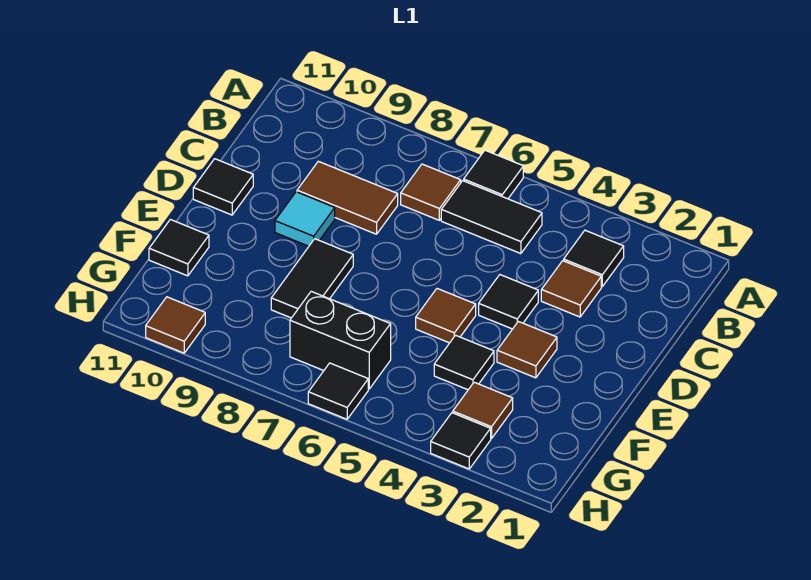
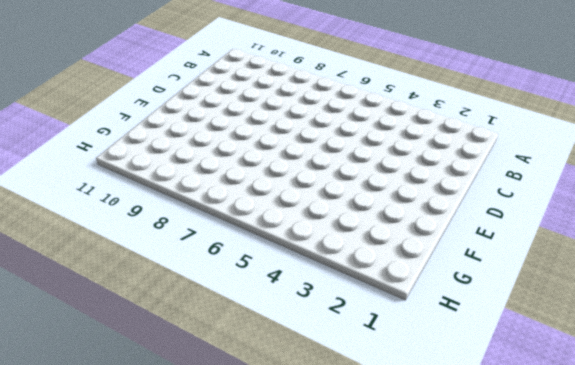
none -> black tile A6 level 1
none -> black tile B3 level 1
none -> black tile B5:B6 level 1

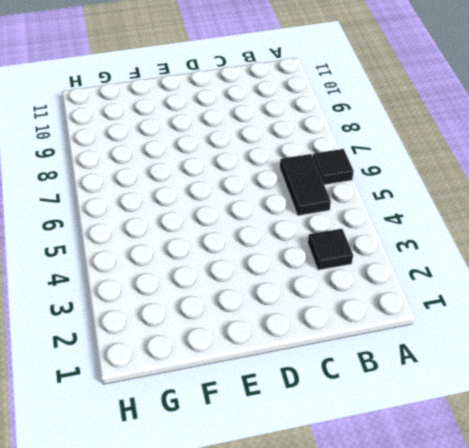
none -> brown tile B7 level 1
none -> brown tile C3 level 1
none -> brown tile C8:C9 level 1

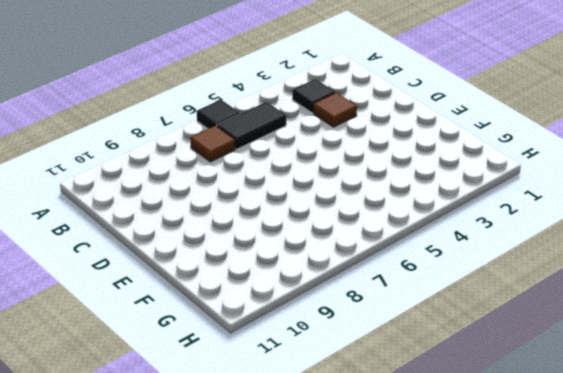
none -> brown tile C8:C9 level 1
none -> black tile D4 level 1
none -> cyan tile D9 level 1

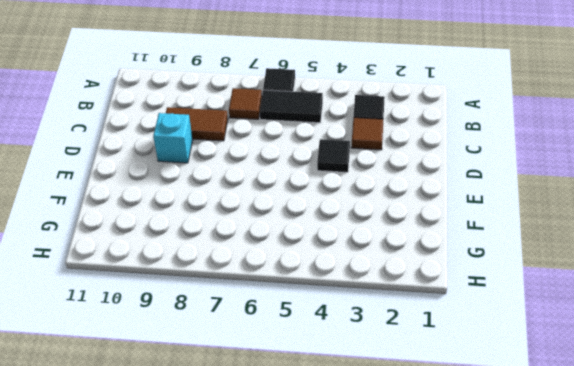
cyan brick D9 level 1 -> cyan tile D9 level 1
none -> black tile D11 level 1
none -> brown tile E3 level 1
none -> brown tile E5 level 1

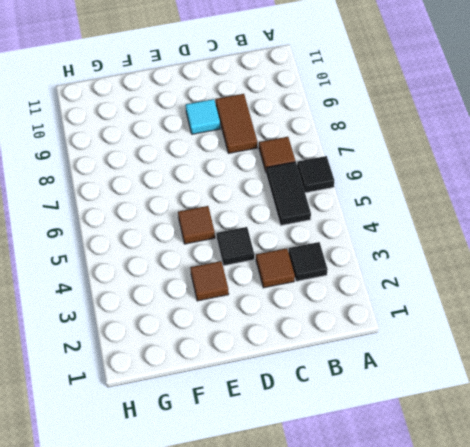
none -> black tile D11 level 1
none -> black tile E8:F8 level 1
none -> black tile F4 level 1

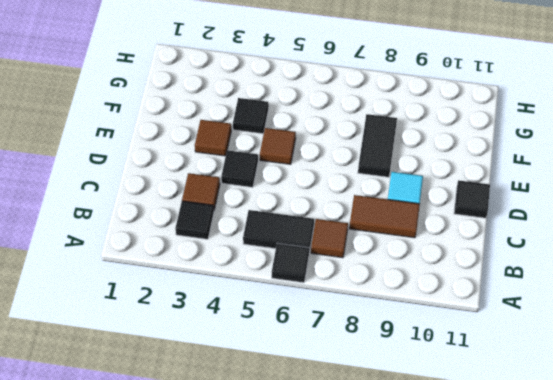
none -> black tile F11 level 1
none -> brown tile G3 level 1
none -> black brick G6:G7 level 1

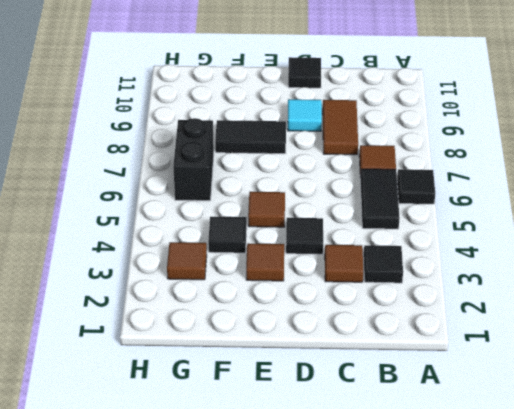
none -> black tile F11 level 1
none -> black tile H3 level 1
none -> black tile H6 level 1

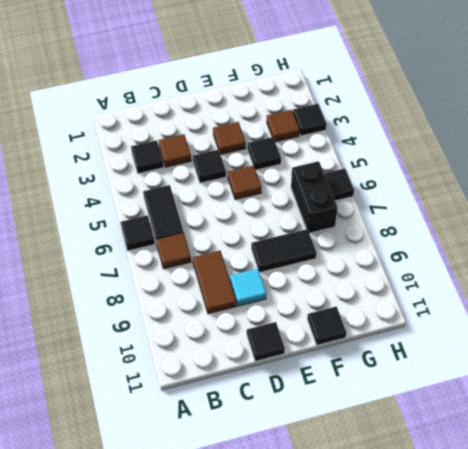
none -> brown tile H10 level 1

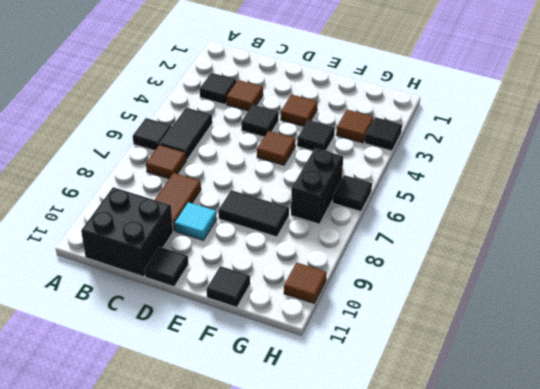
black brick B10:C11 level 1 -> none

